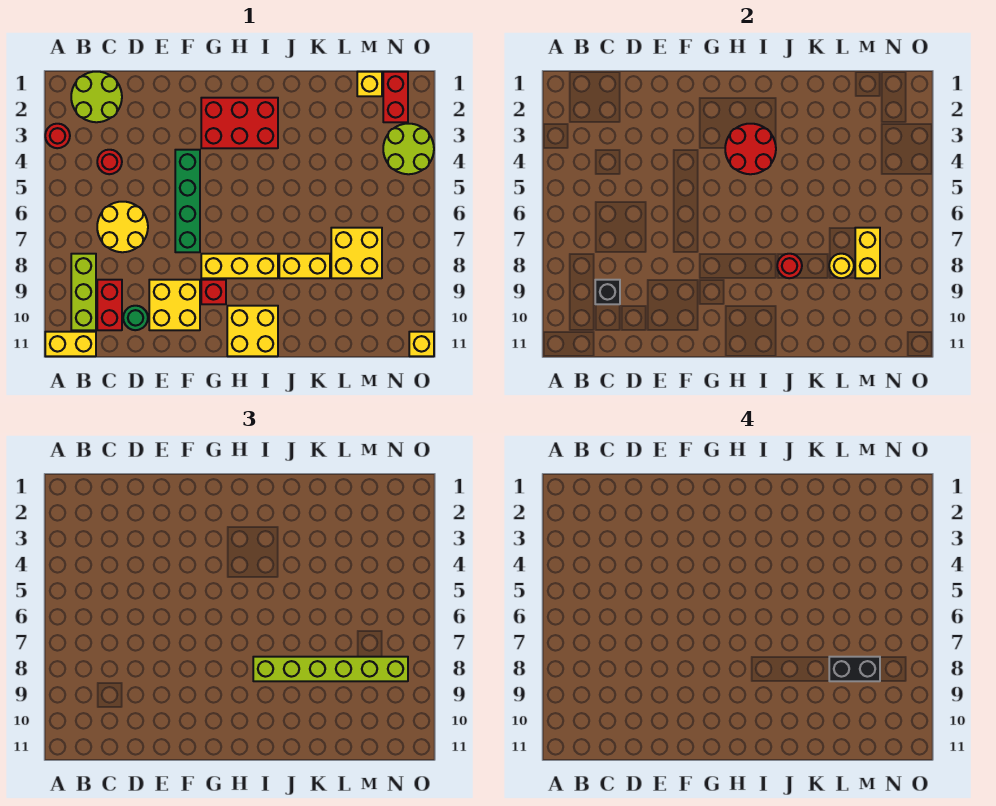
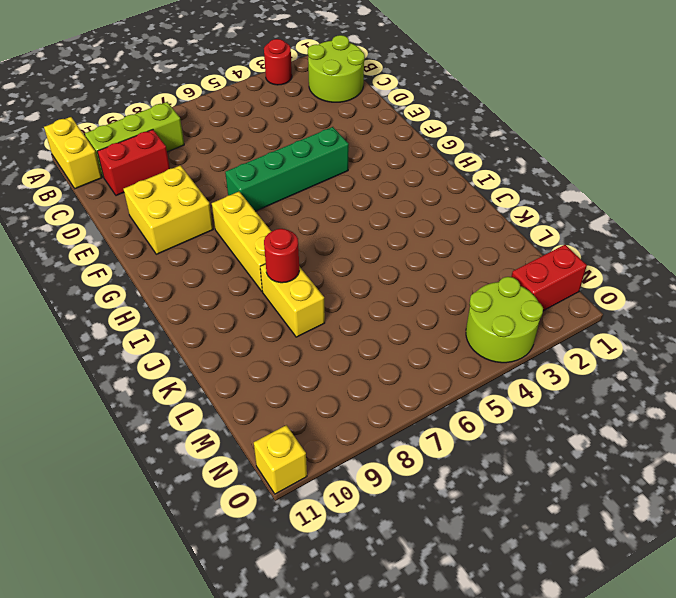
none -> red round brick C4 level 1
none -> yellow round brick C6:D7 level 1
none -> green round brick D10 level 1

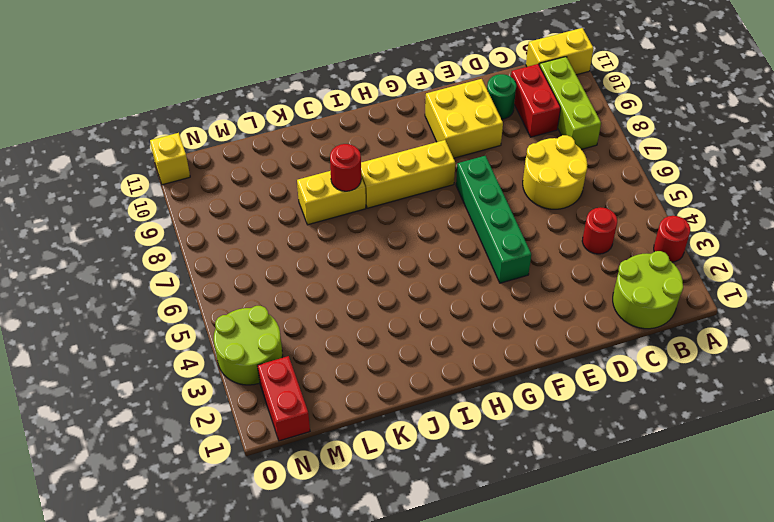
none -> red brick G2:I3 level 1
none -> red brick G9 level 1
none -> yellow brick H10:I11 level 1

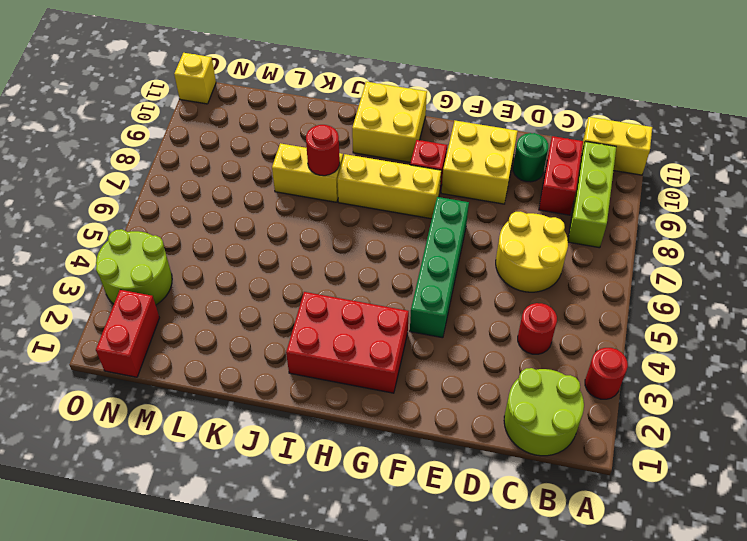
none -> yellow brick L7:M8 level 1
none -> yellow brick M1 level 1
none -> black brick C9 level 2

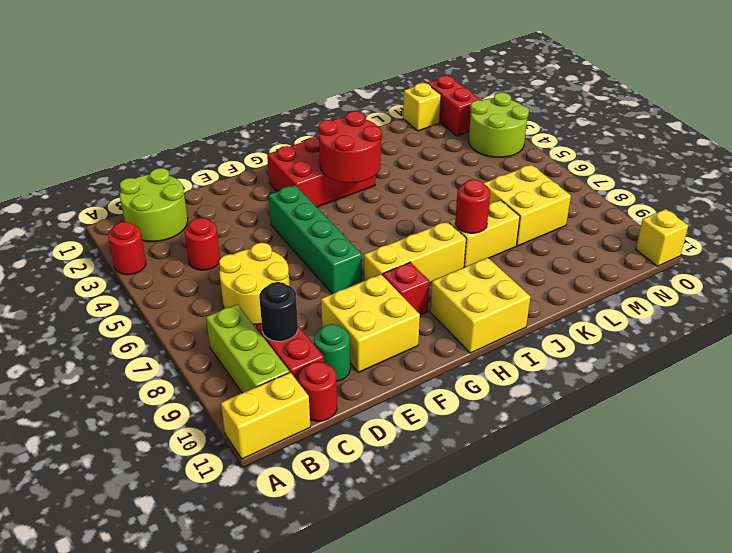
black round brick C9 level 2 -> black brick C9 level 2
red round brick C11 level 1 -> none
none -> yellow round brick L8 level 2
none -> yellow brick M7:M8 level 2
none -> lime brick I8:N8 level 3

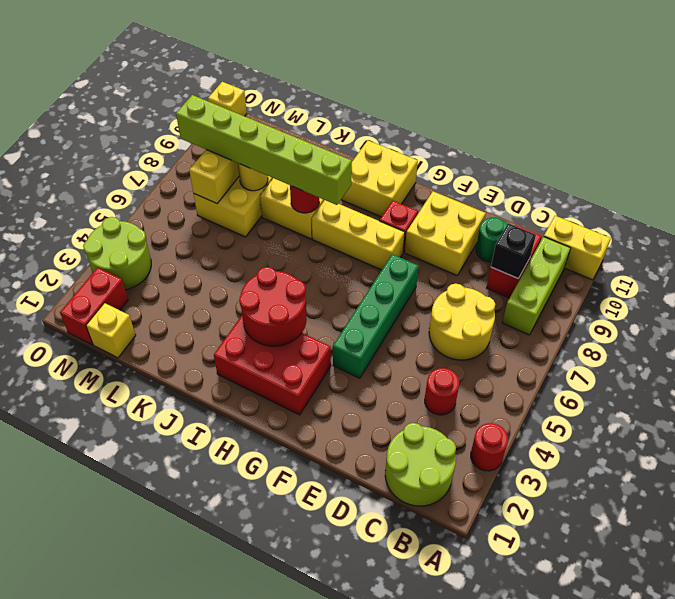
none -> black brick L8:M8 level 4

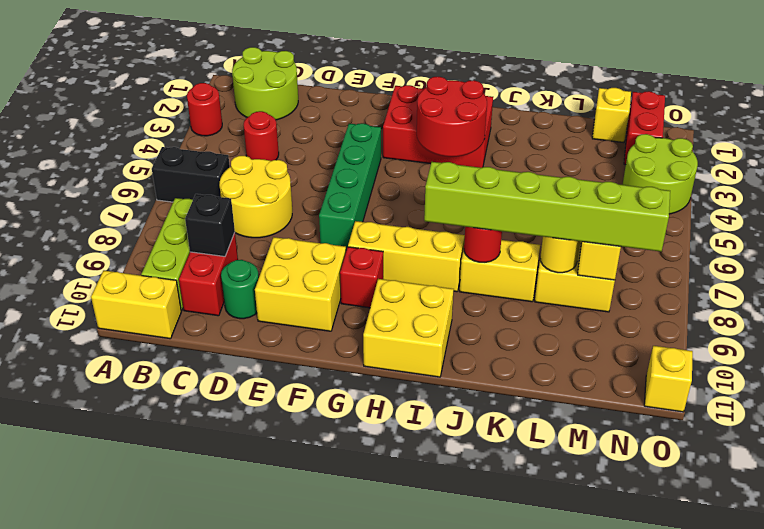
black brick A6:B6 level 1 -> black brick L8:M8 level 4

